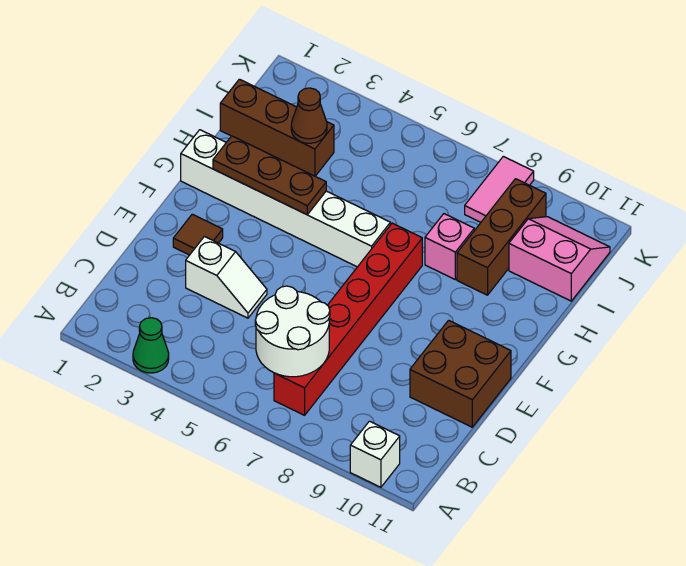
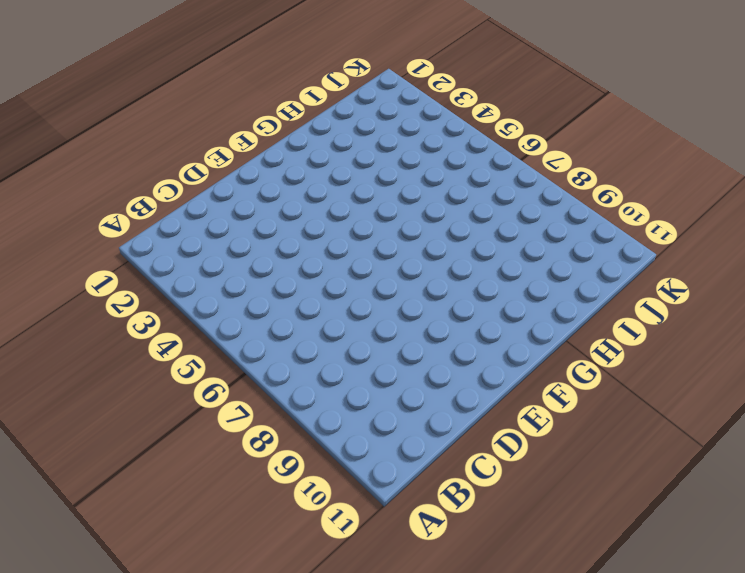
none -> green cone A3 level 1
none -> white brick A10 level 1
none -> red brick B7:G7 level 1

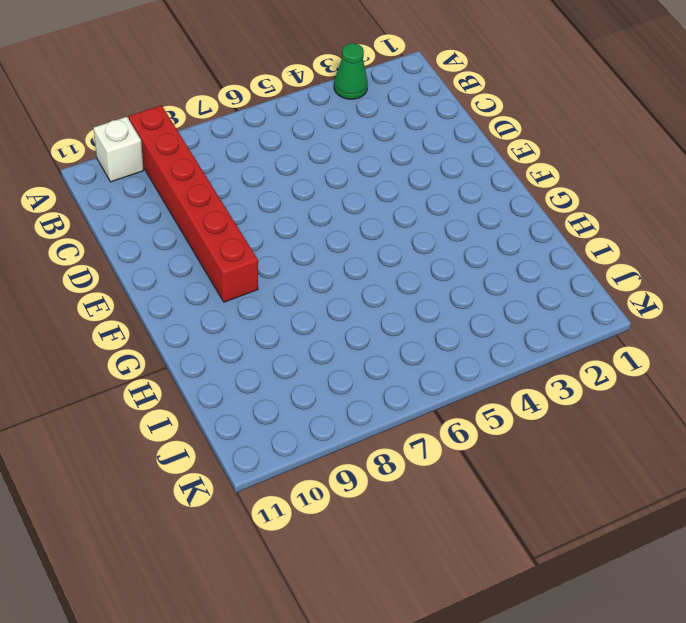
red brick A9:F9 level 1 -> red brick B7:G7 level 1
none -> white slope D3:D4 level 1 top 3
none -> brown brick D10:E11 level 1
none -> brown tile E2 level 1

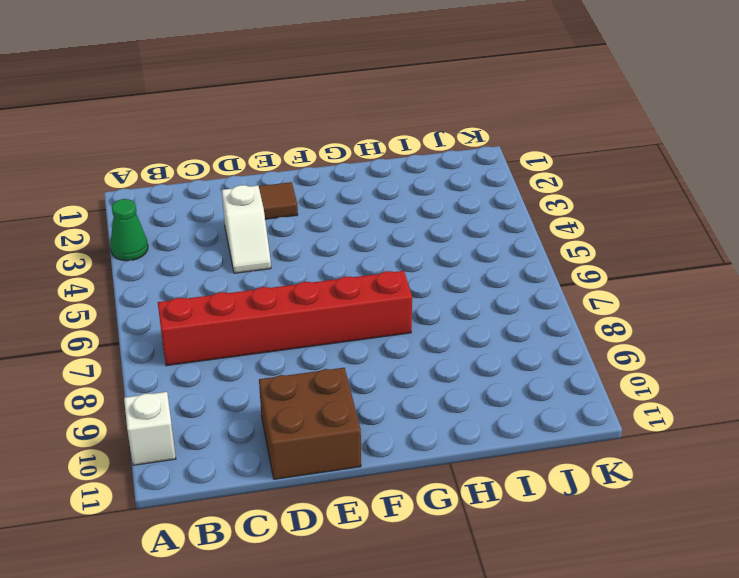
none -> white brick G1:G6 level 1
none -> pink brick H8 level 1
none -> brown brick H9:J9 level 1

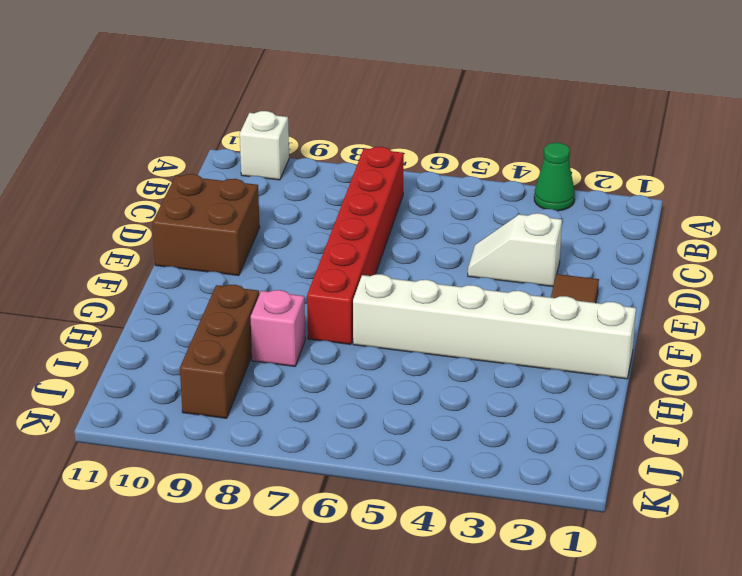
none -> brown brick I1:I3 level 1
none -> pink slope I10:J11 level 1 top I
none -> pink tile J8:K8 level 1

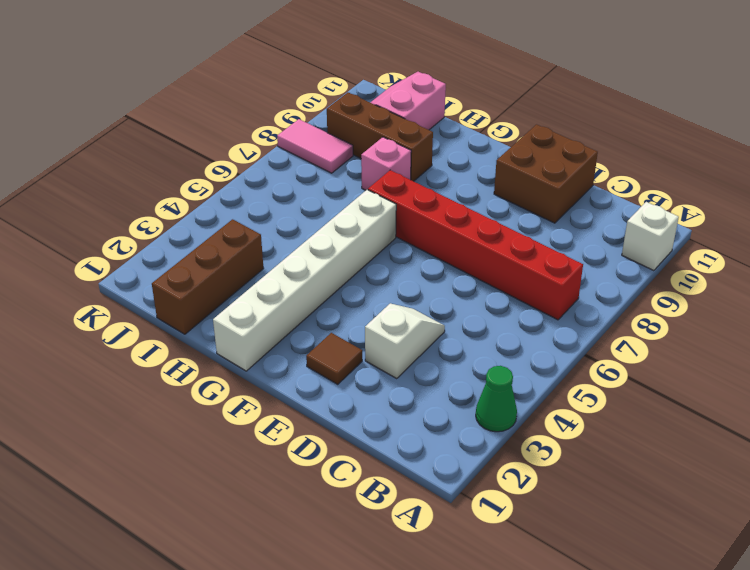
none -> white round brick B6:C7 level 2
none -> brown plate G2:G4 level 2
none -> brown cone I3 level 2

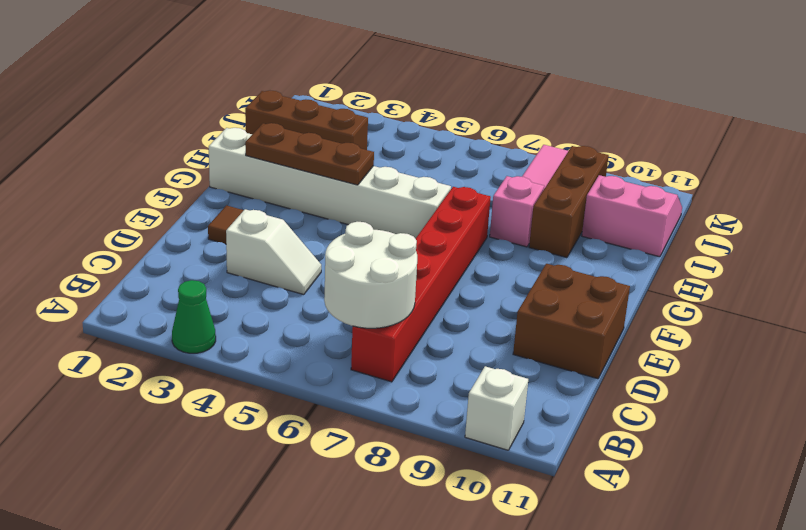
none -> brown cone I3 level 2

